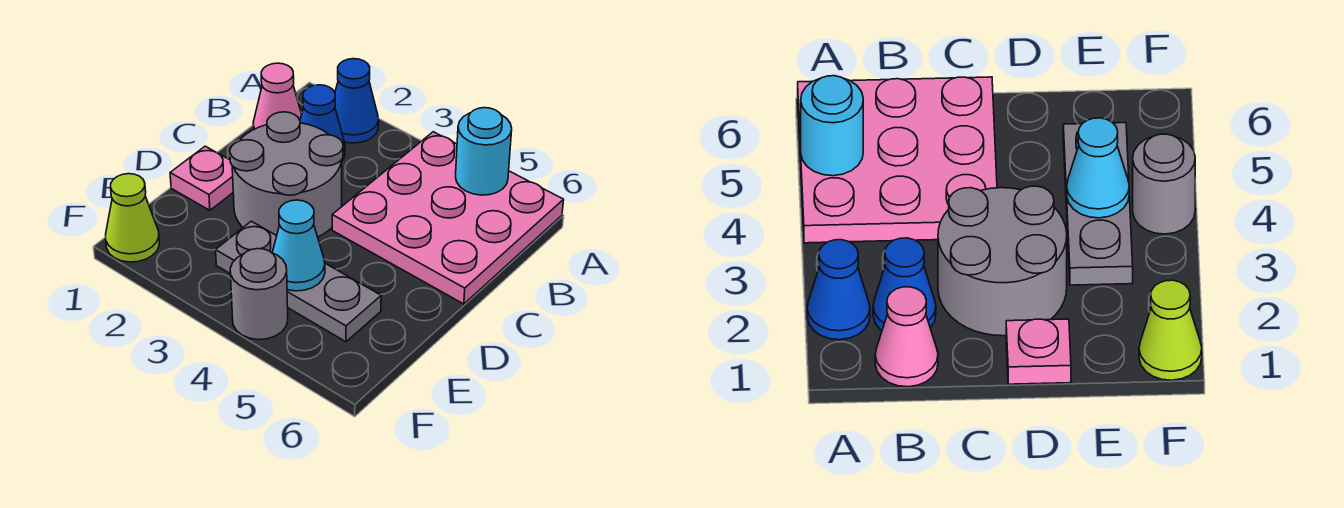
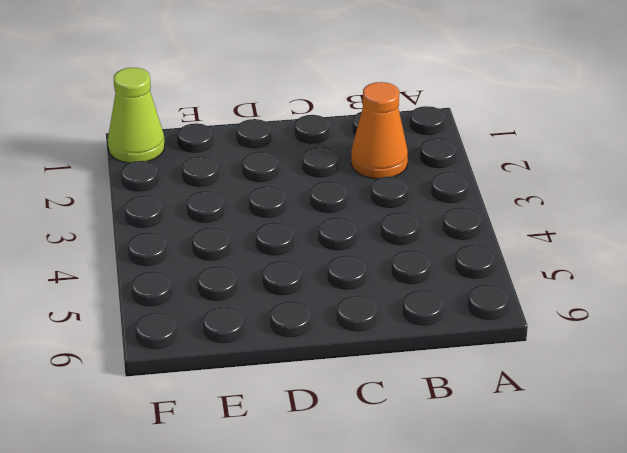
orange cone B2 level 1 -> blue cone B2 level 1
none -> blue cone A2 level 1
none -> pink plate A4:C6 level 1

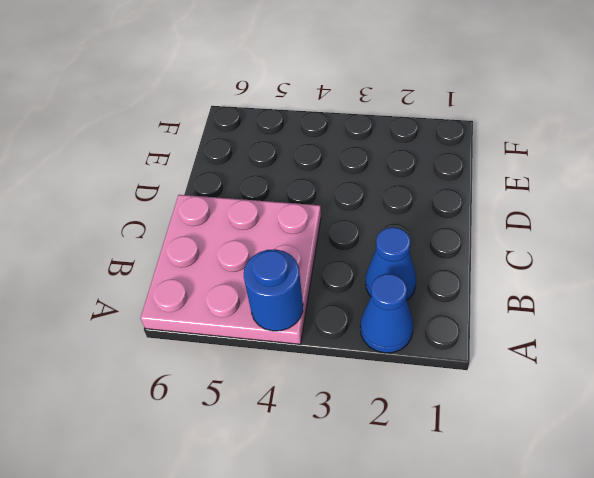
blue round brick A4 level 2 -> none
none -> pink cone B1 level 1
none -> grey round brick C2:D3 level 1

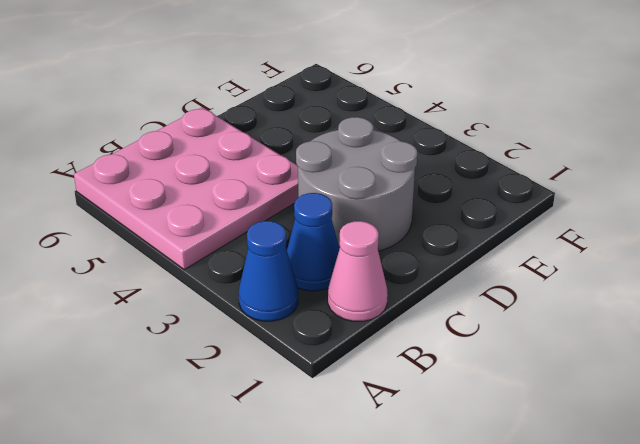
none -> pink plate D1 level 1
none -> grey plate E3:E5 level 1

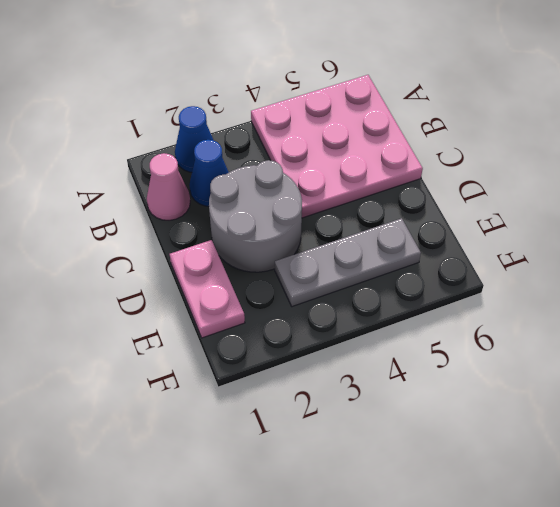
pink plate D1:E1 level 1 -> pink plate D1 level 1
none -> lime cone F1 level 1
none -> grey round brick F4 level 1

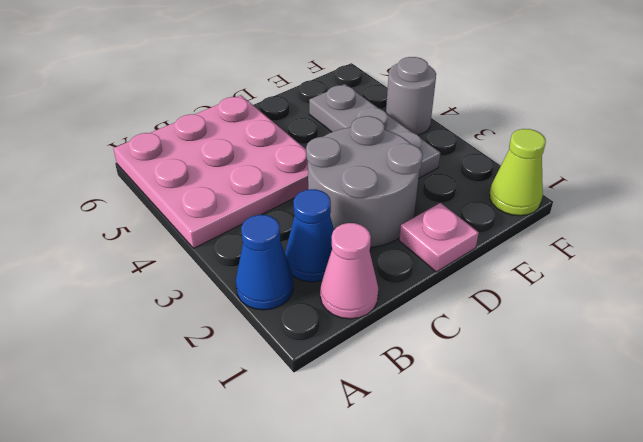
none -> cyan round brick A5 level 2
none -> cyan cone E4 level 2

